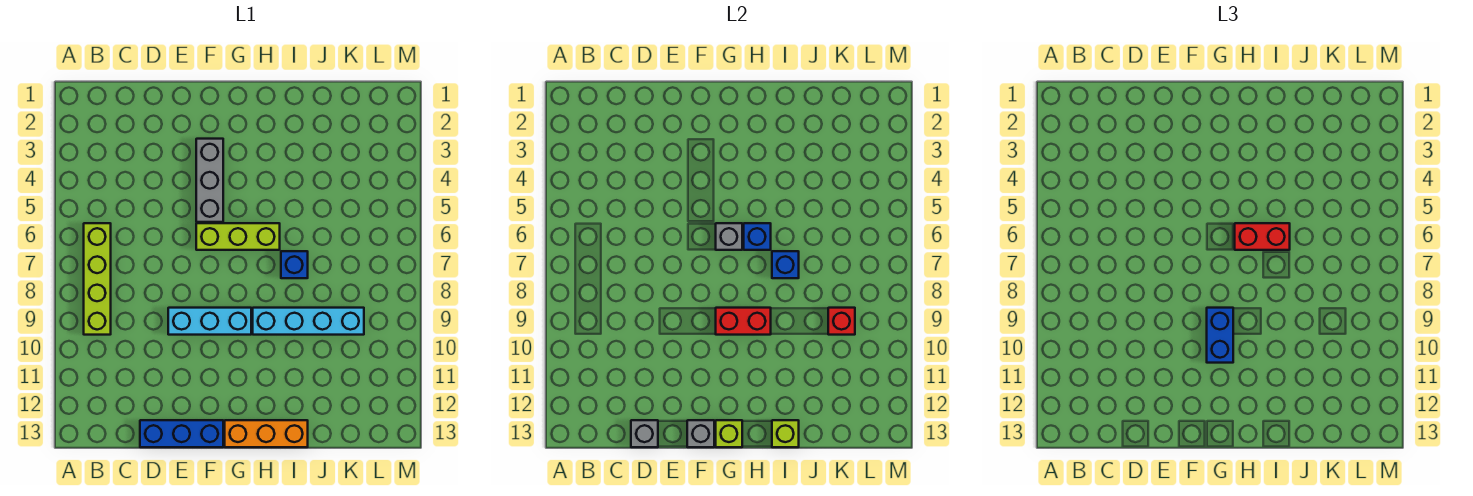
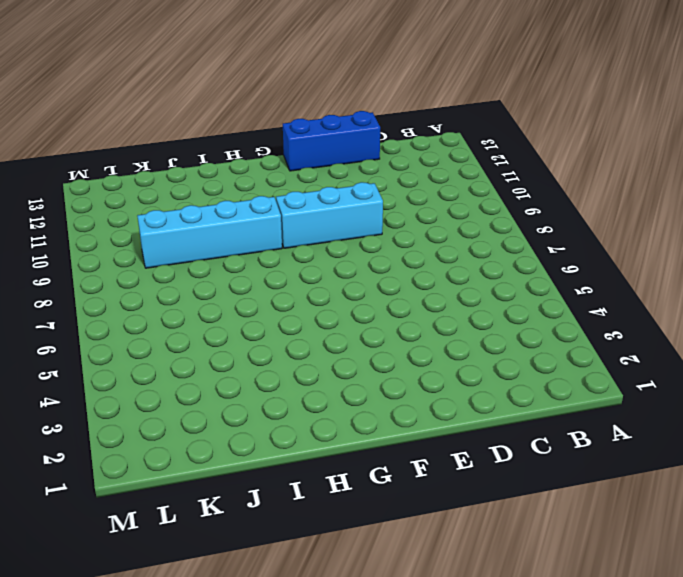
none -> lime brick B6:B9 level 1
none -> grey brick F3:F5 level 1
none -> lime brick F6:H6 level 1

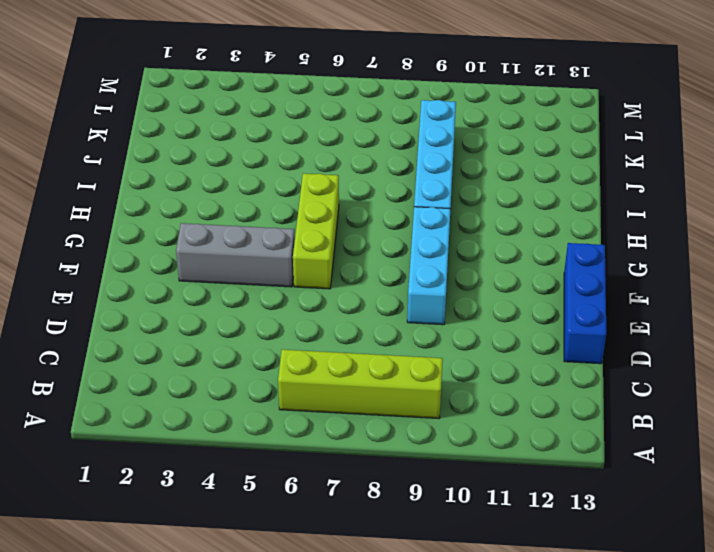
none -> orange brick G13:I13 level 1
none -> blue brick I7 level 1
none -> grey brick D13 level 2

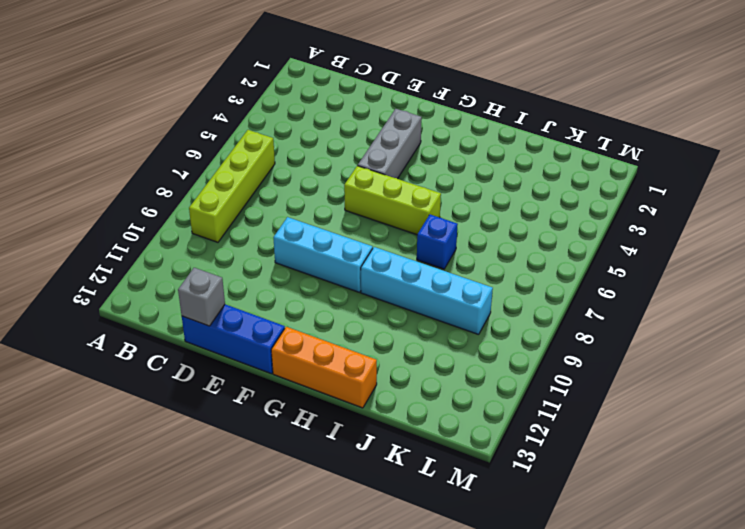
none -> grey brick F13 level 2
none -> grey brick G6 level 2
none -> red brick G9:H9 level 2

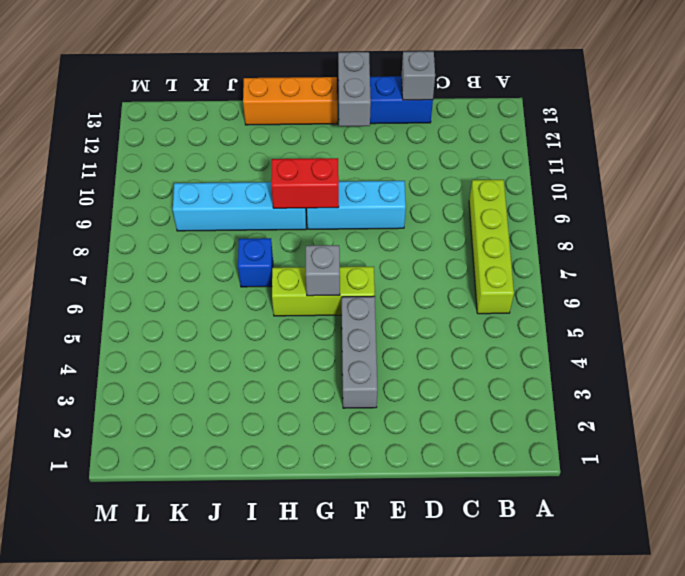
grey brick F12:F13 level 2 -> grey brick F13 level 2
none -> lime brick G13 level 2
none -> blue brick H6 level 2
none -> blue brick I7 level 2

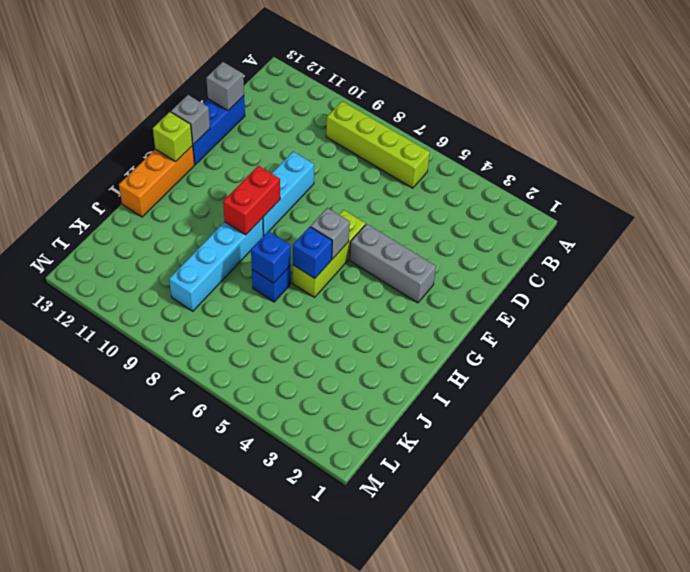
none -> lime brick I13 level 2
none -> red brick K9 level 2
none -> blue brick G9:G10 level 3

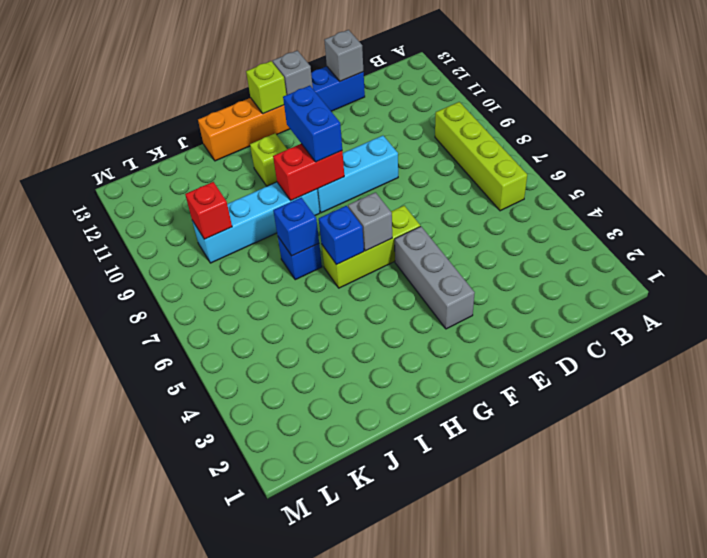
lime brick H11 level 1 -> lime brick I13 level 2
none -> red brick H6:I6 level 3

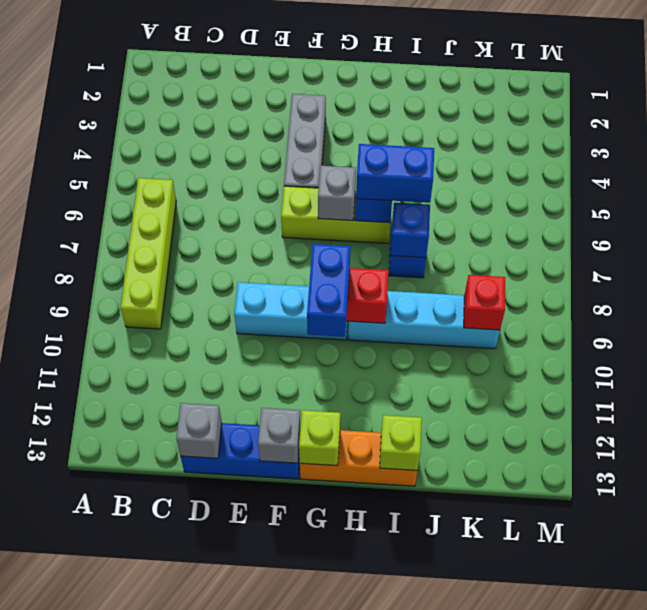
blue brick H6:I6 level 3 -> red brick H6:I6 level 3

